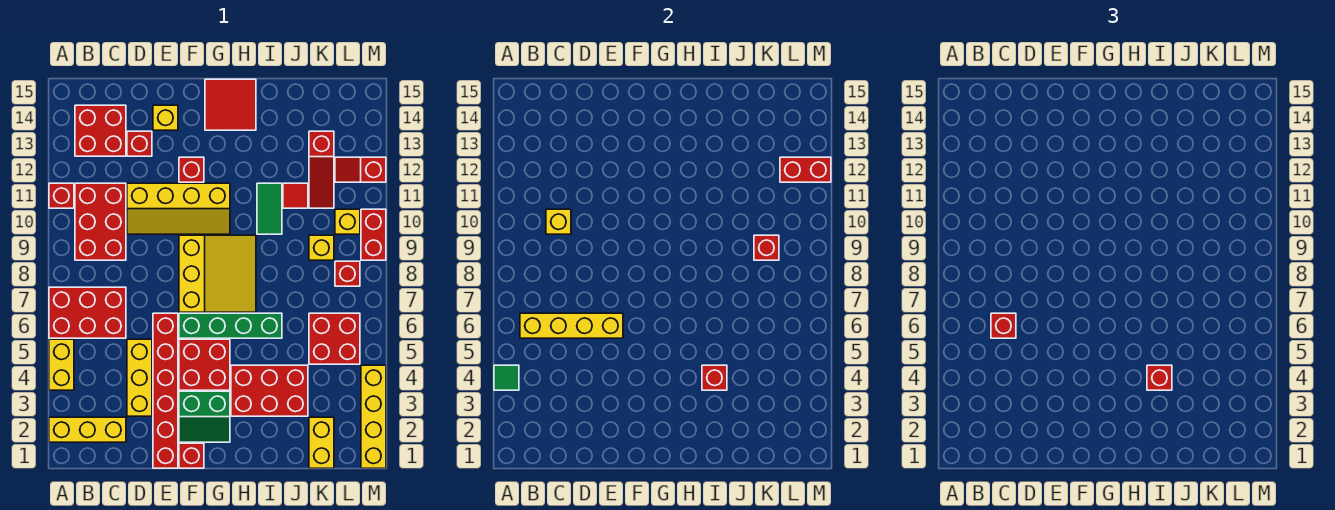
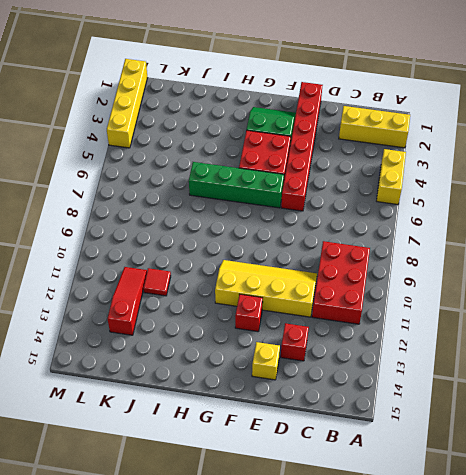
none -> red brick A6:C7 level 1
none -> red brick A11 level 1
none -> red brick B13:C14 level 1
none -> yellow brick D3:D5 level 1

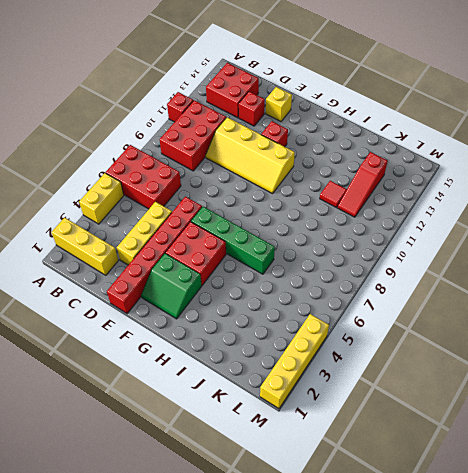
none -> red brick F1 level 1
none -> yellow slope F7:H9 level 1 top F
none -> red tile G14:H15 level 1
none -> red brick H3:J4 level 1

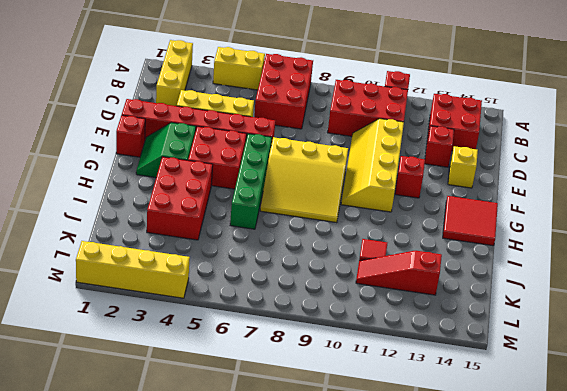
none -> green tile I10:I11 level 1
none -> yellow brick K1:K2 level 1
none -> red brick K5:L6 level 1
none -> yellow brick K9 level 1

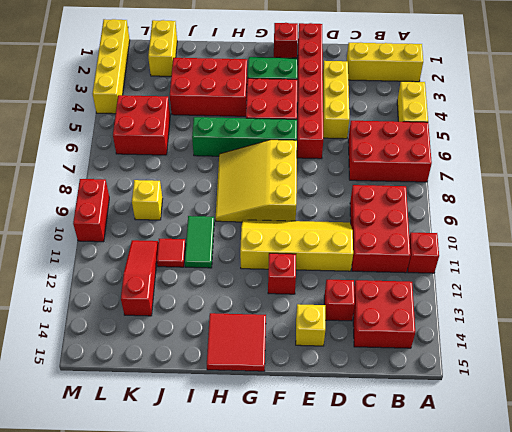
none -> red brick L8 level 1
none -> yellow brick L10 level 1
none -> red slope L12:M12 level 1 top M
none -> green tile A4 level 2

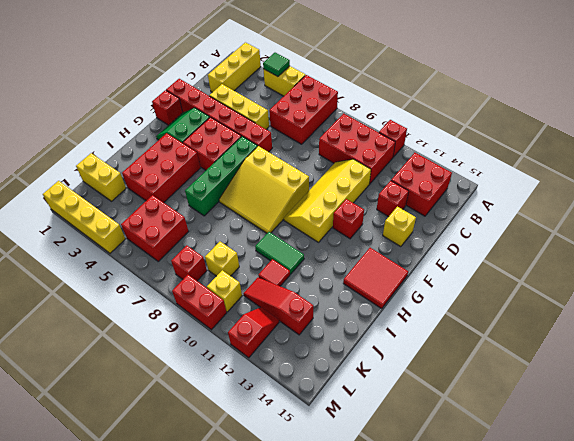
none -> yellow brick B6:E6 level 2
none -> yellow brick C10 level 2
none -> red brick I4 level 2
none -> red brick K9 level 2

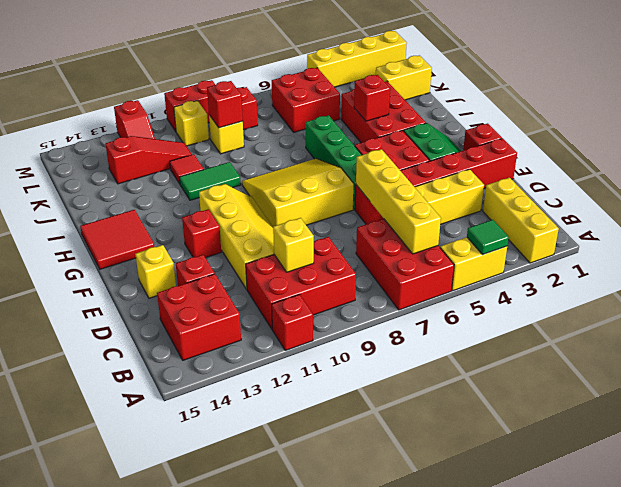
none -> red brick L12:M12 level 2
none -> red brick C6 level 3
none -> red brick I4 level 3

